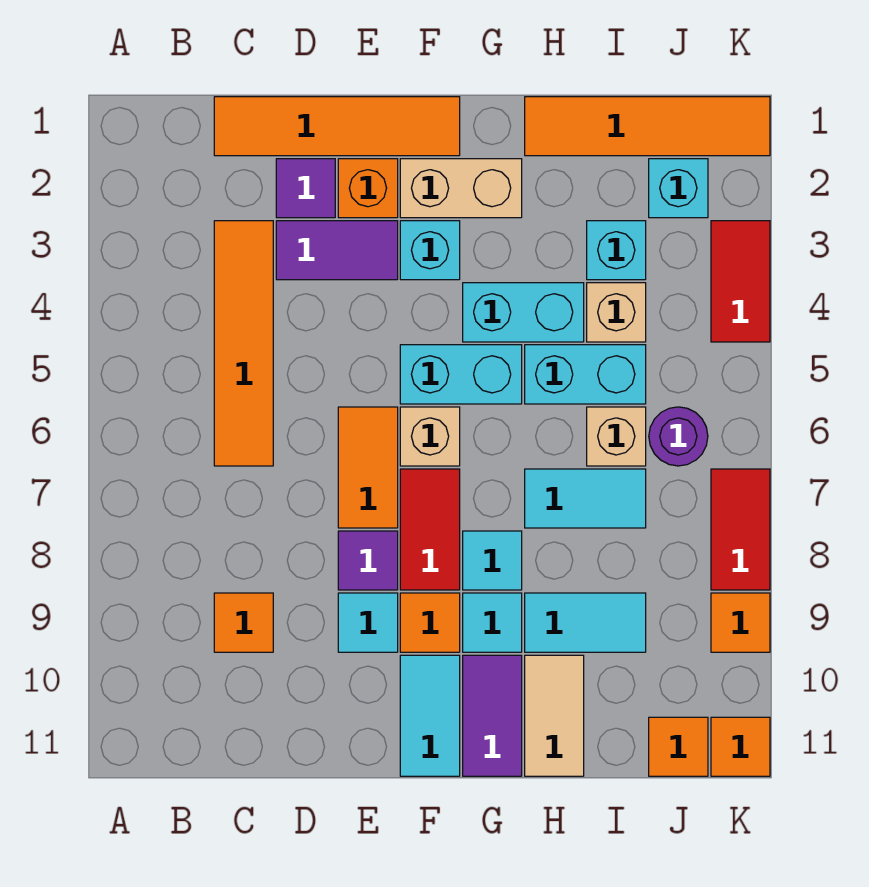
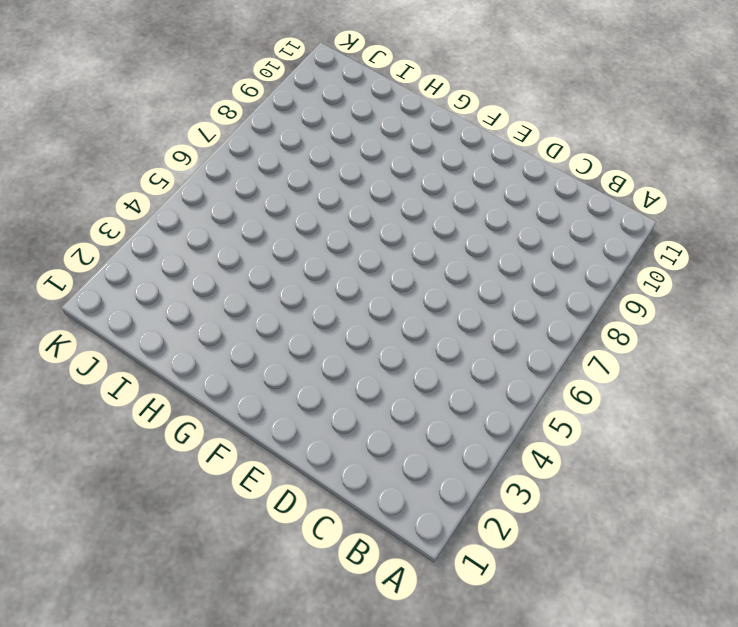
none -> orange tile C1:F1 level 1
none -> orange tile C3:C6 level 1
none -> orange tile C9 level 1
none -> purple tile D2 level 1

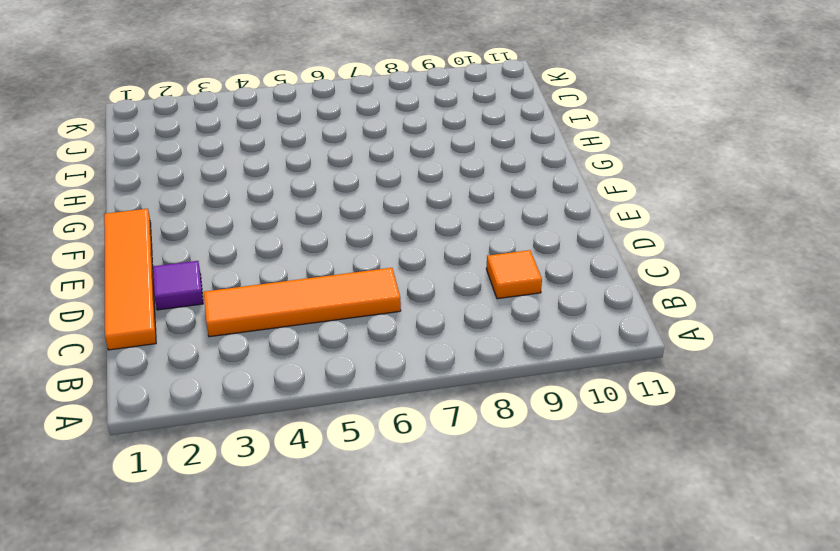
none -> purple tile D3:E3 level 1
none -> orange brick E2 level 1
none -> orange tile E6:E7 level 1
none -> purple tile E8 level 1

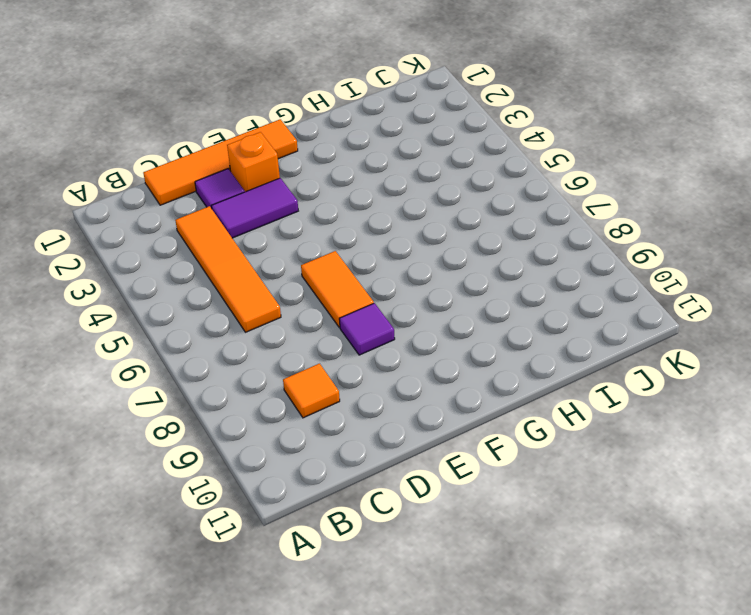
none -> cyan tile E9 level 1
none -> tan brick F2:G2 level 1
none -> cyan brick F3 level 1
none -> cyan brick F5:G5 level 1

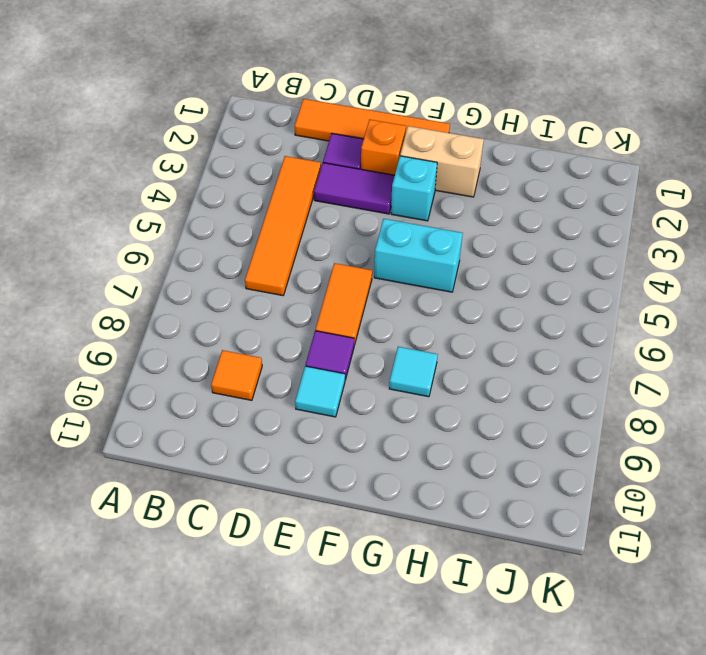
none -> tan brick F6 level 1
none -> red tile F7:F8 level 1
none -> orange tile F9 level 1
none -> cyan tile F10:F11 level 1

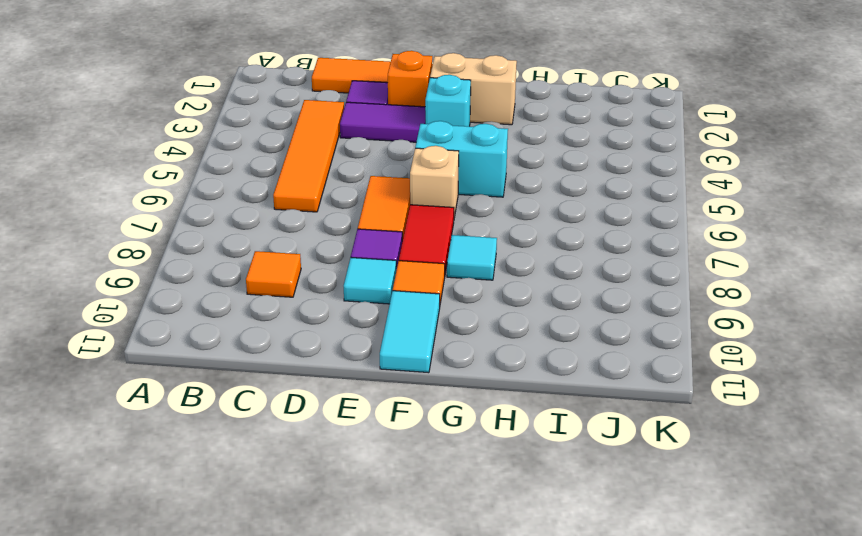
none -> cyan brick G4:H4 level 1
none -> cyan tile G9 level 1
none -> purple tile G10:G11 level 1
none -> orange tile H1:K1 level 1

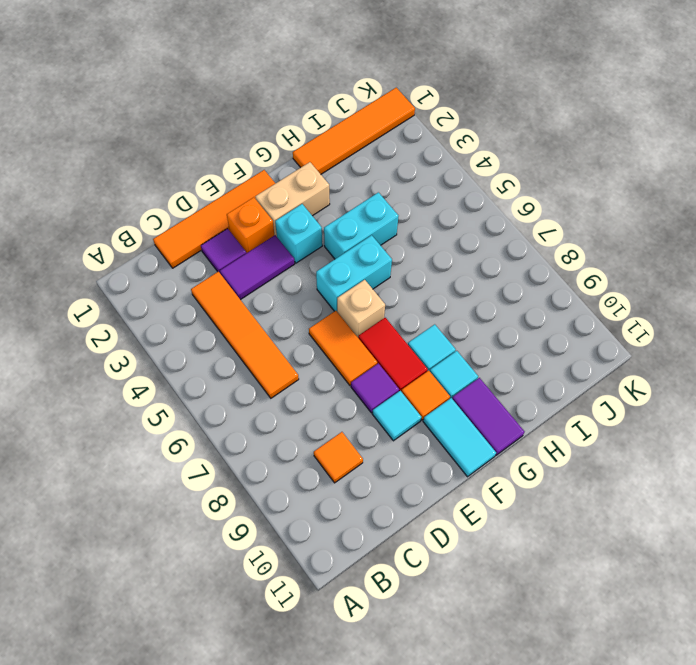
none -> cyan brick H5:I5 level 1
none -> cyan tile H7:I7 level 1
none -> cyan tile H9:I9 level 1
none -> tan tile H10:H11 level 1

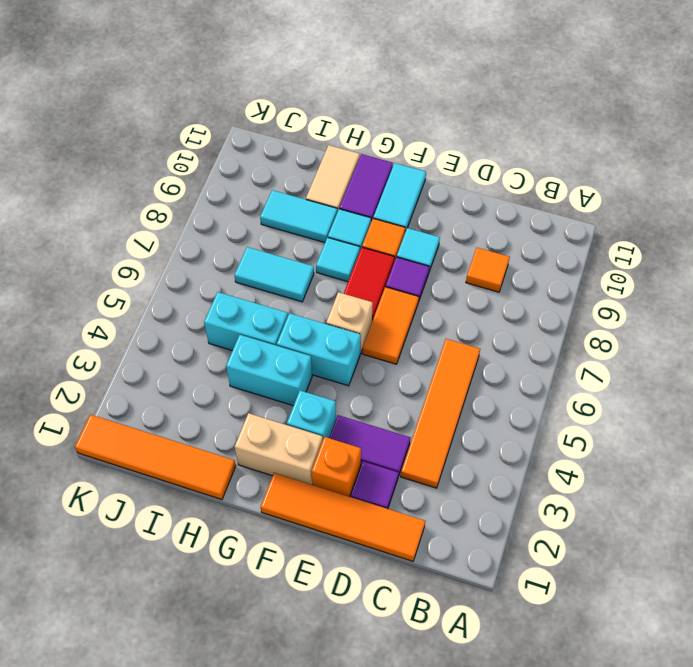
none -> cyan brick I3 level 1
none -> tan brick I4 level 1
none -> tan brick I6 level 1
none -> cyan brick J2 level 1

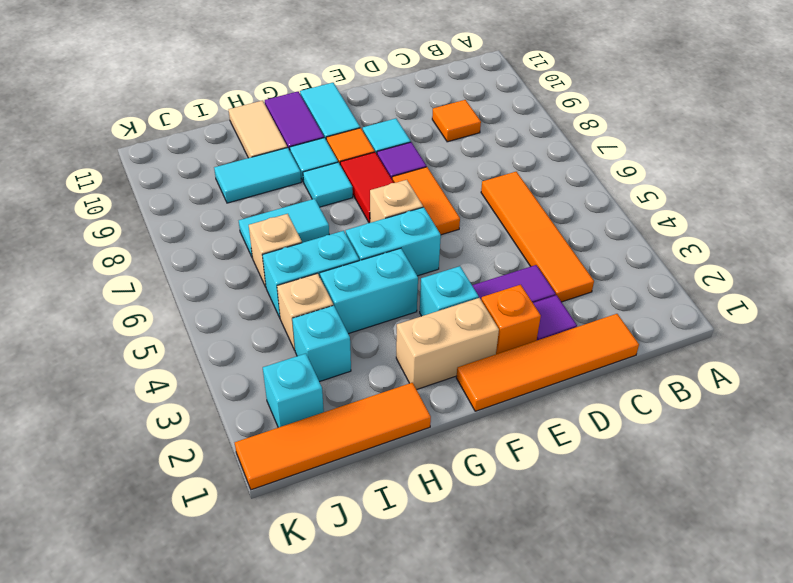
none -> purple round brick J6 level 1
none -> orange tile J11 level 1
none -> red tile K3:K4 level 1
none -> red tile K7:K8 level 1

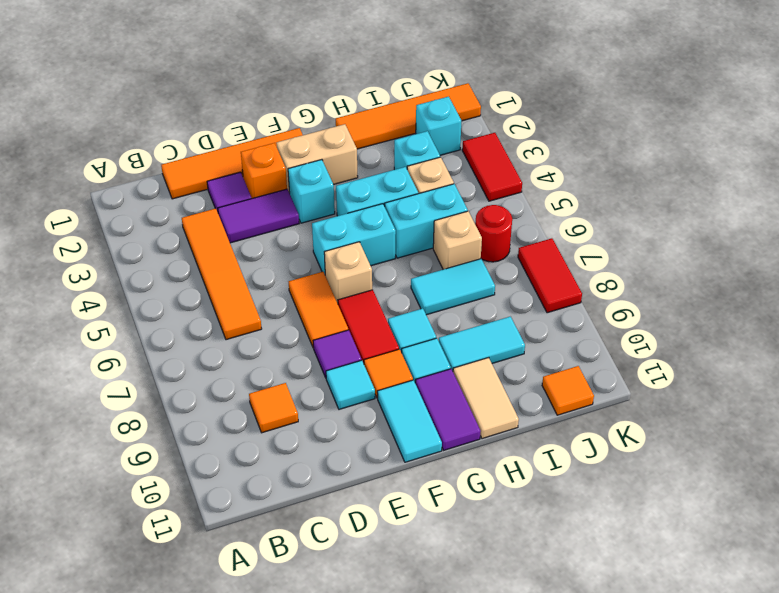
red round brick J6 level 1 -> purple round brick J6 level 1
none -> orange tile K9 level 1
none -> orange tile K11 level 1

